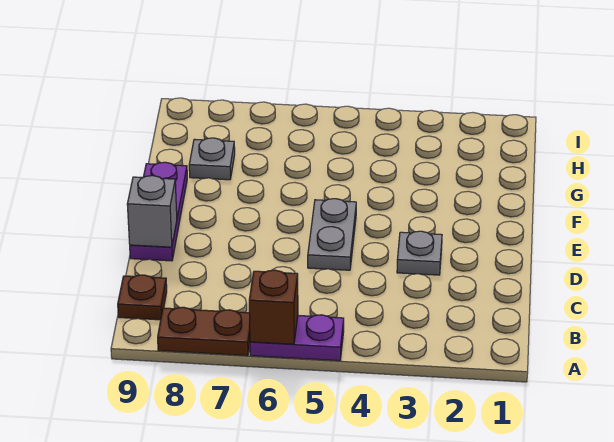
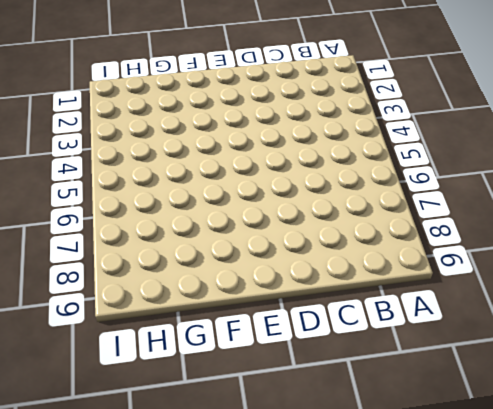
none -> purple plate A5:A6 level 1
none -> brown plate A7:A8 level 1

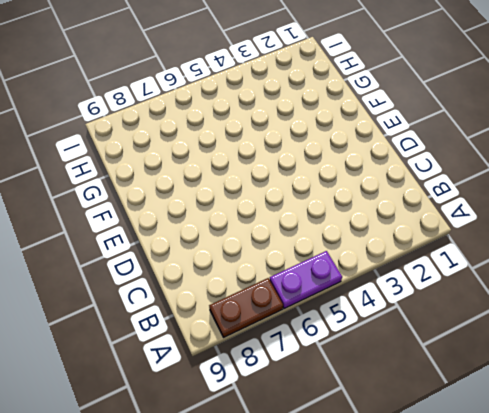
none -> brown plate B9 level 1
none -> grey plate D3 level 1

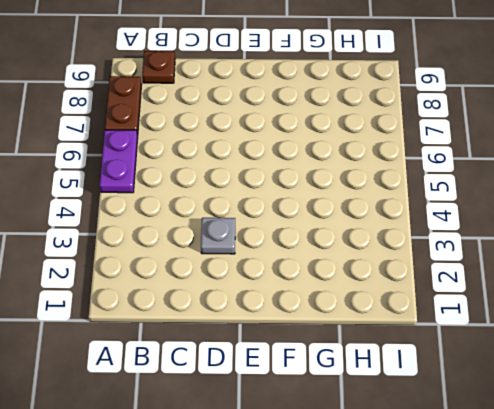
none -> grey plate D5:E5 level 1
none -> purple plate D9:F9 level 1

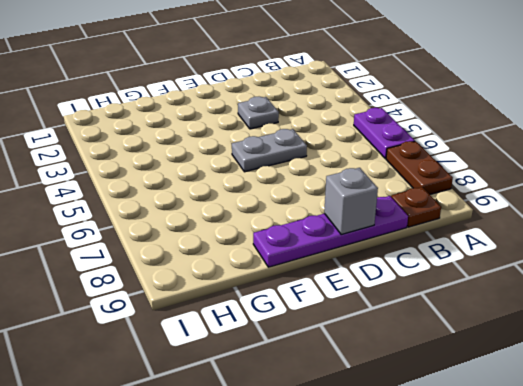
purple plate C9:F9 level 1 -> purple plate D9:F9 level 1
none -> grey plate G8 level 1
none -> brown brick A6 level 2

